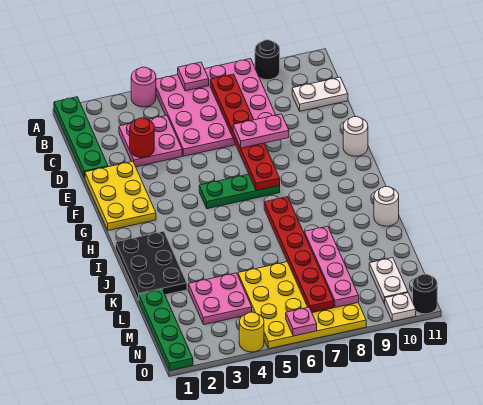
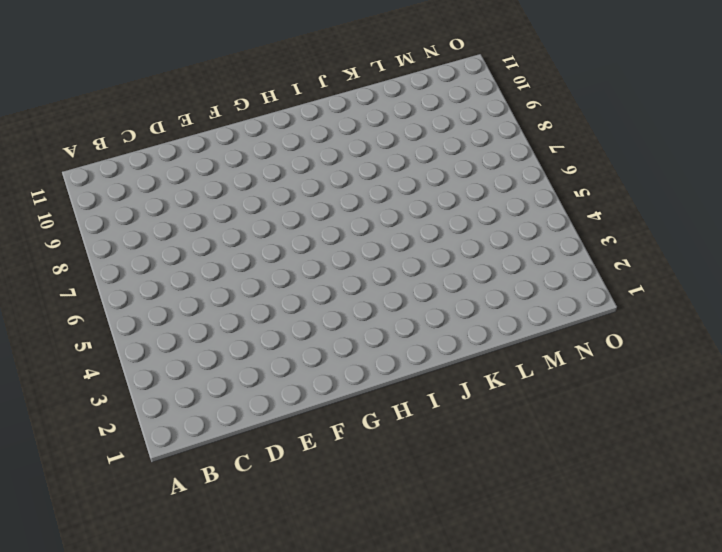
none -> green plate A1:D1 level 1
none -> pink round brick A4 level 1
none -> pink plate A5:D8 level 1

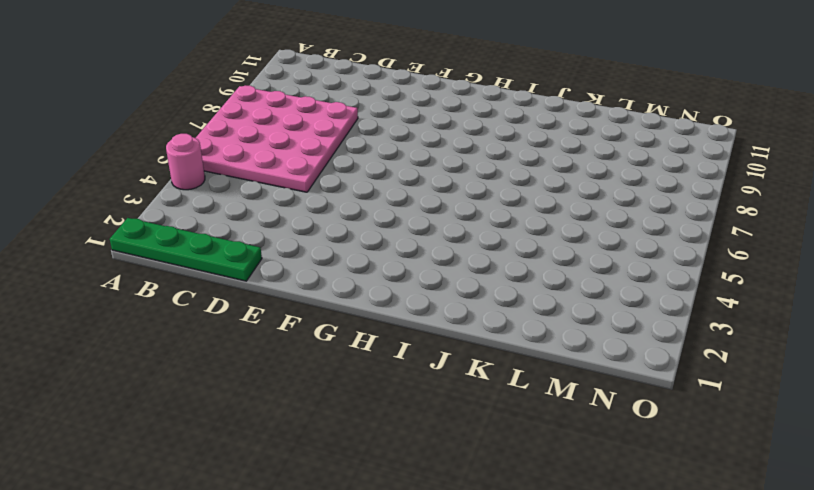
none -> black round brick A9 level 1
none -> pink plate C3:D4 level 1
none -> white plate C10:C11 level 1

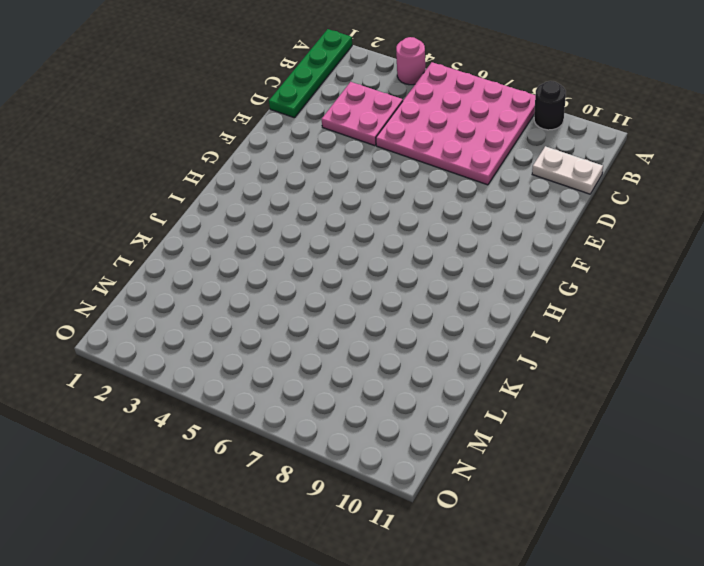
none -> yellow plate E1:G2 level 1
none -> white round brick F11 level 1
none -> green plate G5:G7 level 1

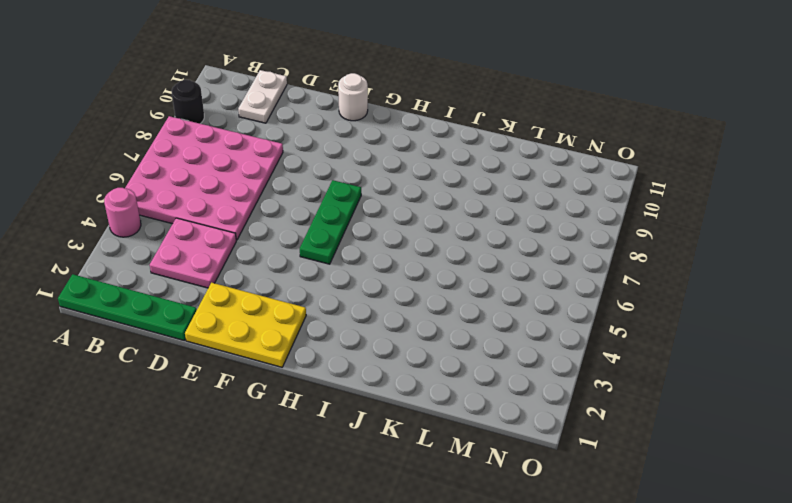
none -> black plate I1:K2 level 1
none -> white round brick J11 level 1
none -> green plate L1:O1 level 1

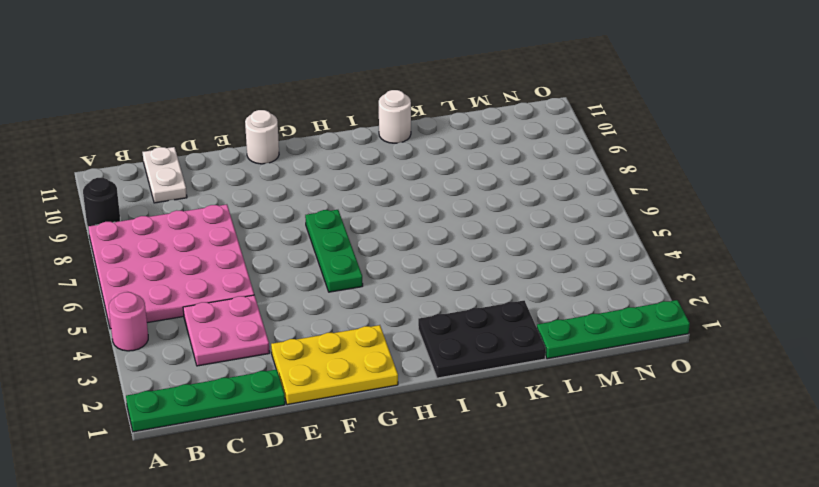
none -> pink plate L3:M4 level 1
none -> yellow plate L5:O8 level 1
none -> white plate M10:N10 level 1

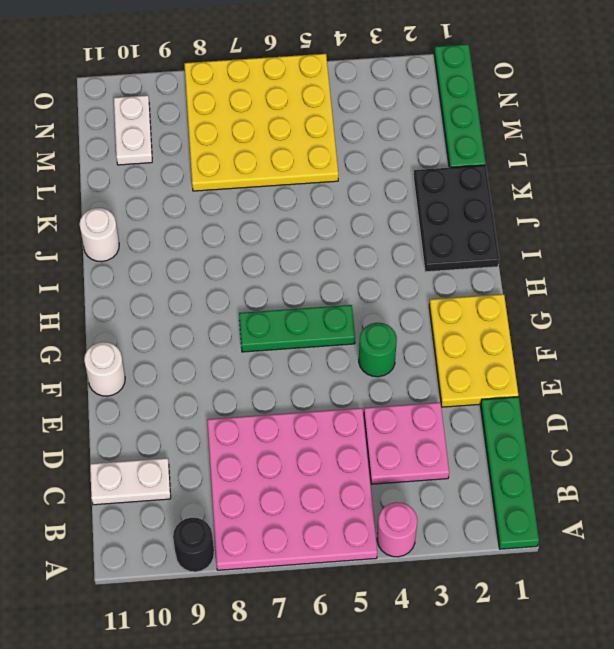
green round brick F4 level 1 -> none
none -> pink plate L3:M4 level 1
none -> yellow round brick O4 level 1
none -> white plate O10 level 1

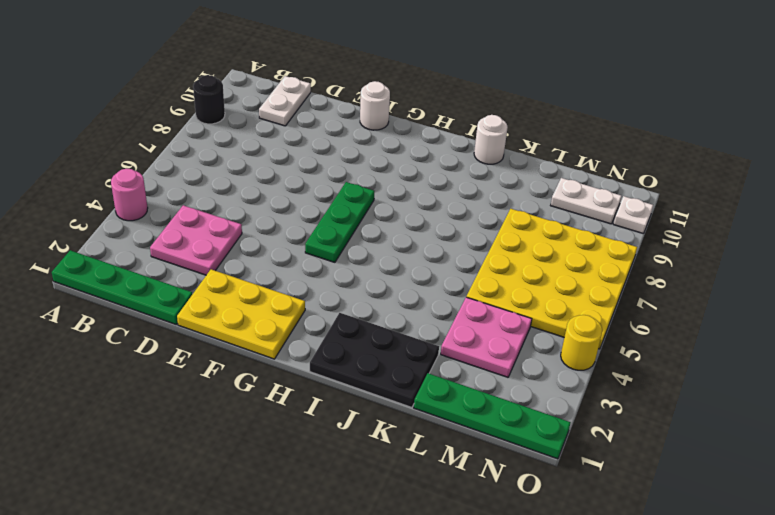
none -> pink plate A5:D8 level 1
none -> black round brick O11 level 1
none -> pink plate A6 level 2

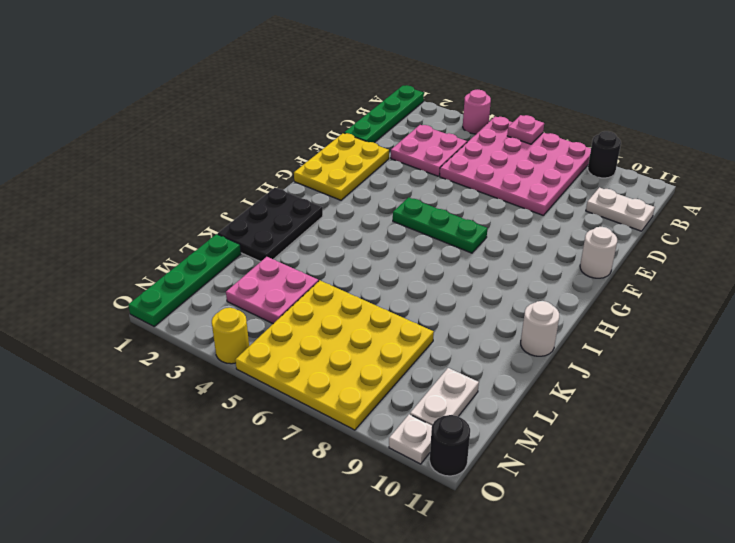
none -> red plate B7:G7 level 2
none -> red round brick D3 level 2
none -> red plate I7:N7 level 2

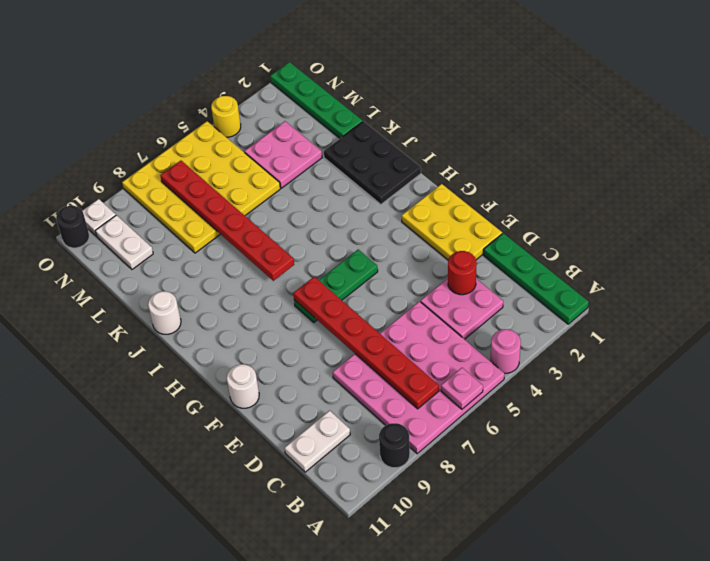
none -> pink plate K8:N8 level 2
none -> pink plate O6 level 2
none -> pink plate E7:E8 level 3

